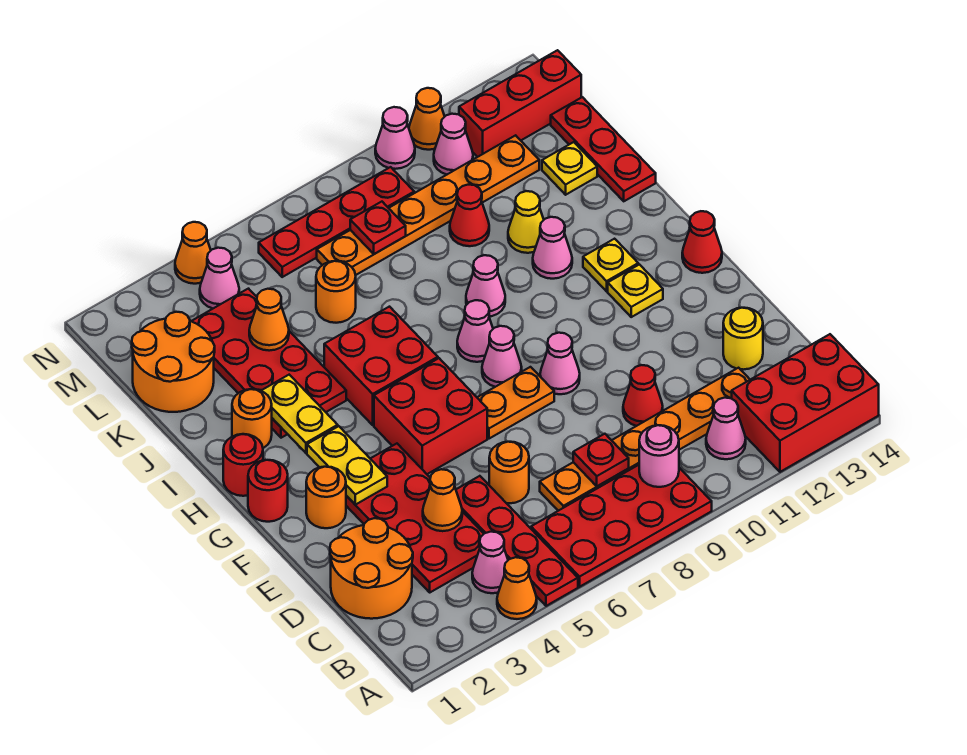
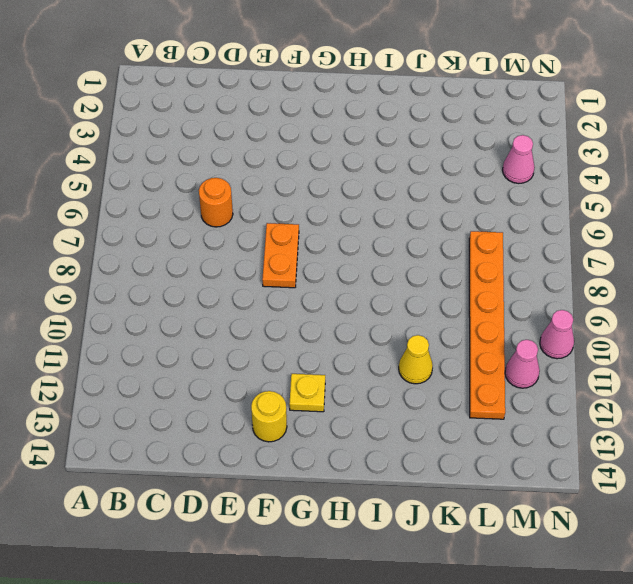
yellow round brick F13 level 1 -> yellow round brick D13 level 1
none -> orange cone A4 level 1
none -> red plate A5:D5 level 1
none -> red plate A6:B9 level 1
none -> red brick A12:B14 level 1

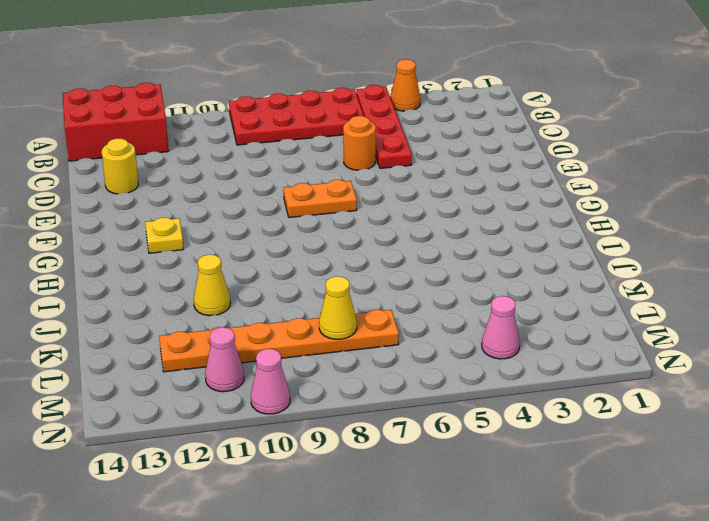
yellow cone L8 level 2 -> red plate L8 level 2
none -> pink cone B4 level 1
none -> pink cone B11 level 1
none -> orange round brick C1:D2 level 1
none -> red plate C3:F4 level 1

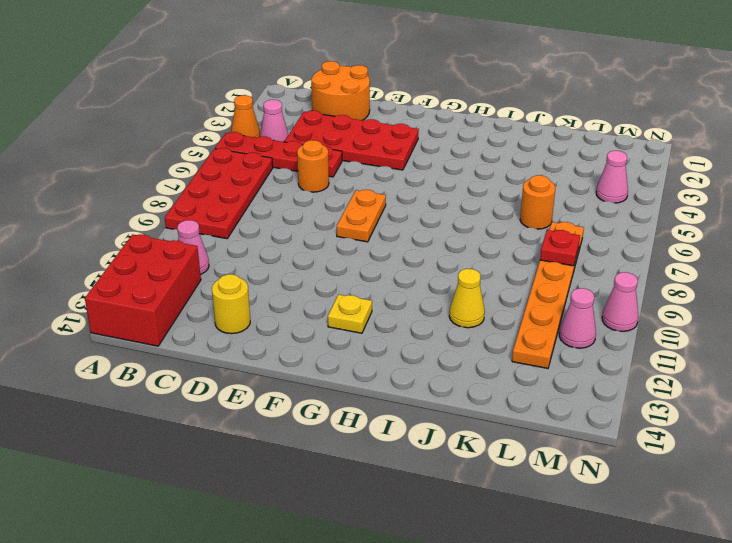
none -> orange plate C7:C12 level 1
none -> red cone D10 level 1
none -> orange round brick F2 level 1
none -> red brick F5:G6 level 1

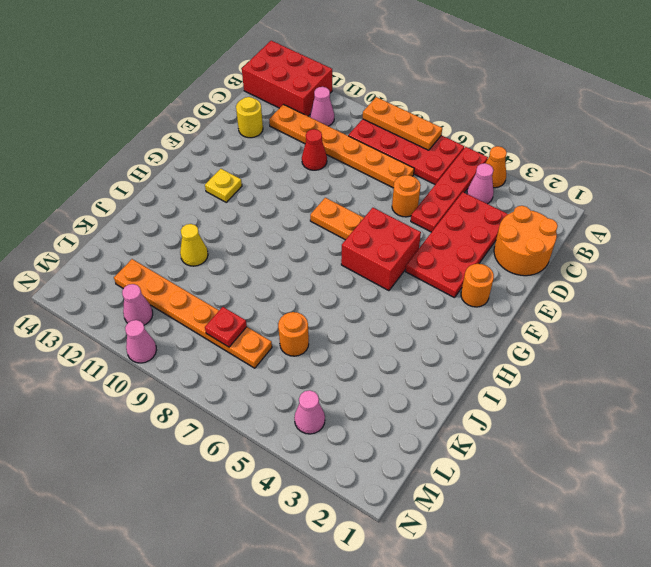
orange plate A7:A9 level 2 -> none
none -> pink cone F9 level 1
none -> red round brick G1 level 1
none -> pink cone G8 level 1
none -> red cone G14 level 1

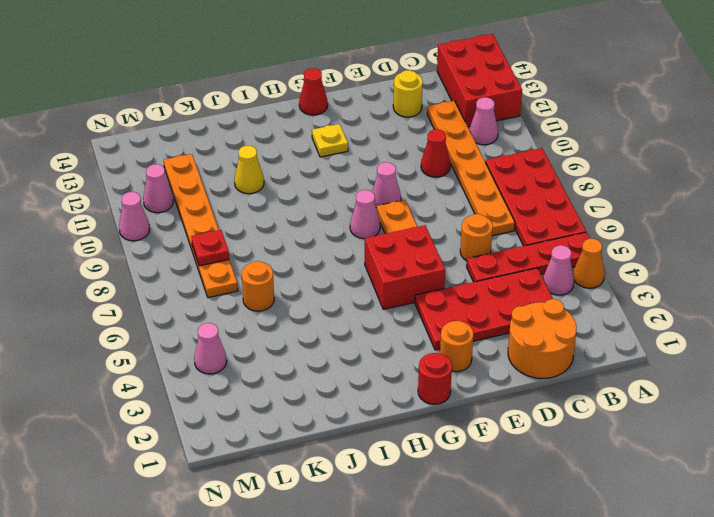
none -> red round brick H1 level 1
none -> red brick H5:I6 level 1
none -> pink cone H8 level 1
none -> yellow plate H12 level 1

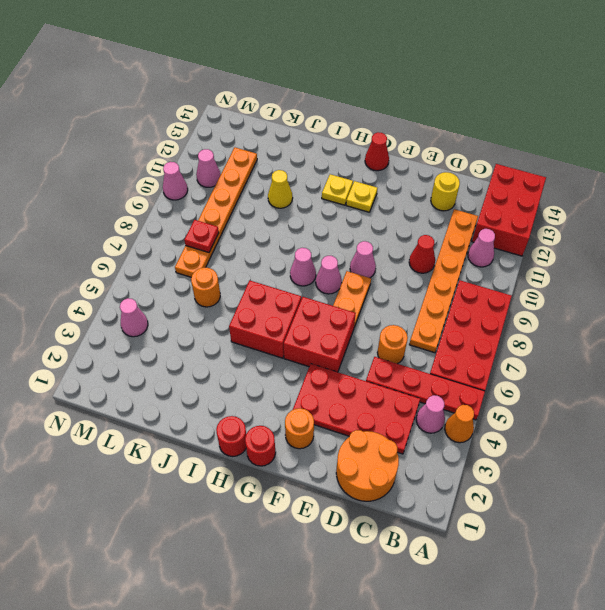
none -> orange round brick I2 level 1
none -> red plate I3:L4 level 1
none -> pink cone I9 level 1
none -> pink cone I11 level 1

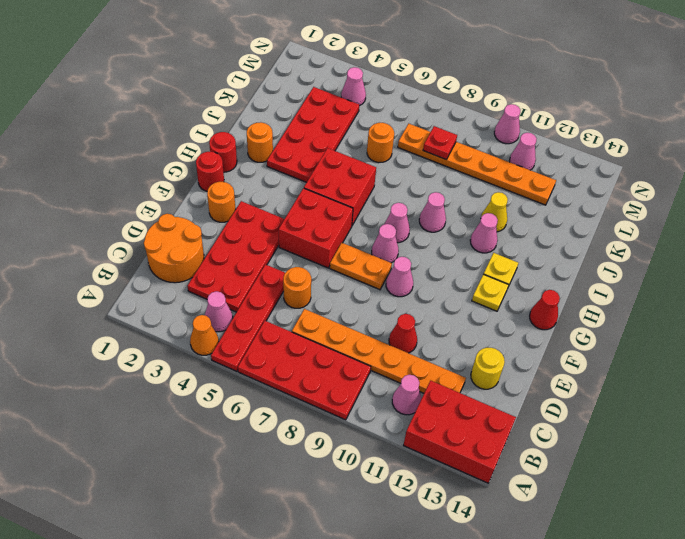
none -> red plate J14:L14 level 1
none -> orange round brick K1:L2 level 1
none -> red cone K10 level 1
none -> yellow plate K13 level 1

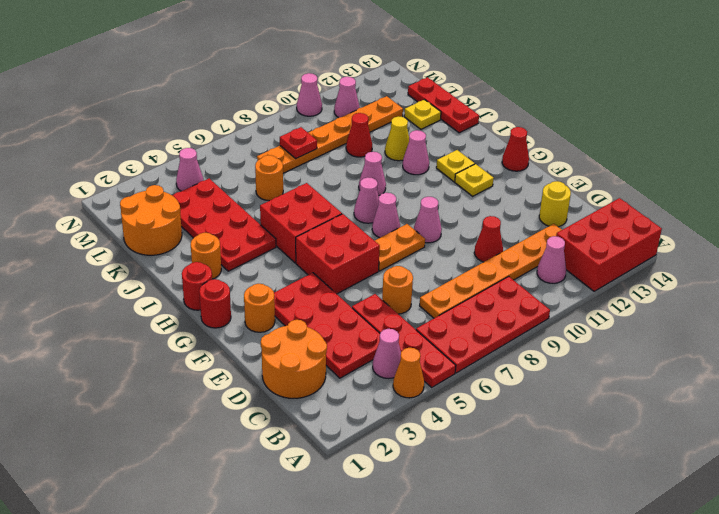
none -> red plate M6:M9 level 1
none -> red brick M12:M14 level 1
none -> orange cone N4 level 1
none -> orange cone N11 level 1

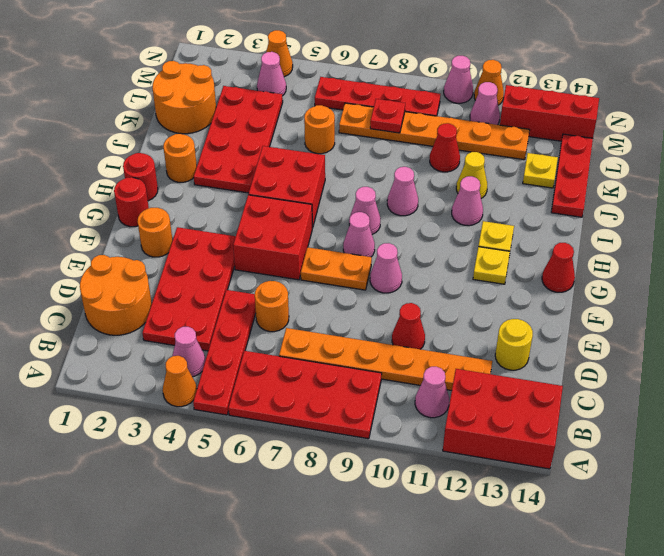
none -> pink round brick B9 level 2
none -> red plate C8 level 2
none -> orange cone D4 level 2
none -> yellow plate F3:G3 level 2

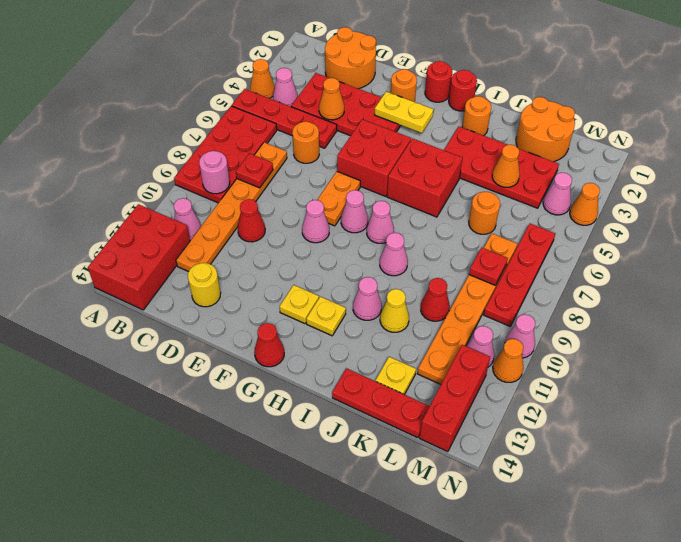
none -> yellow plate H3:I3 level 2

